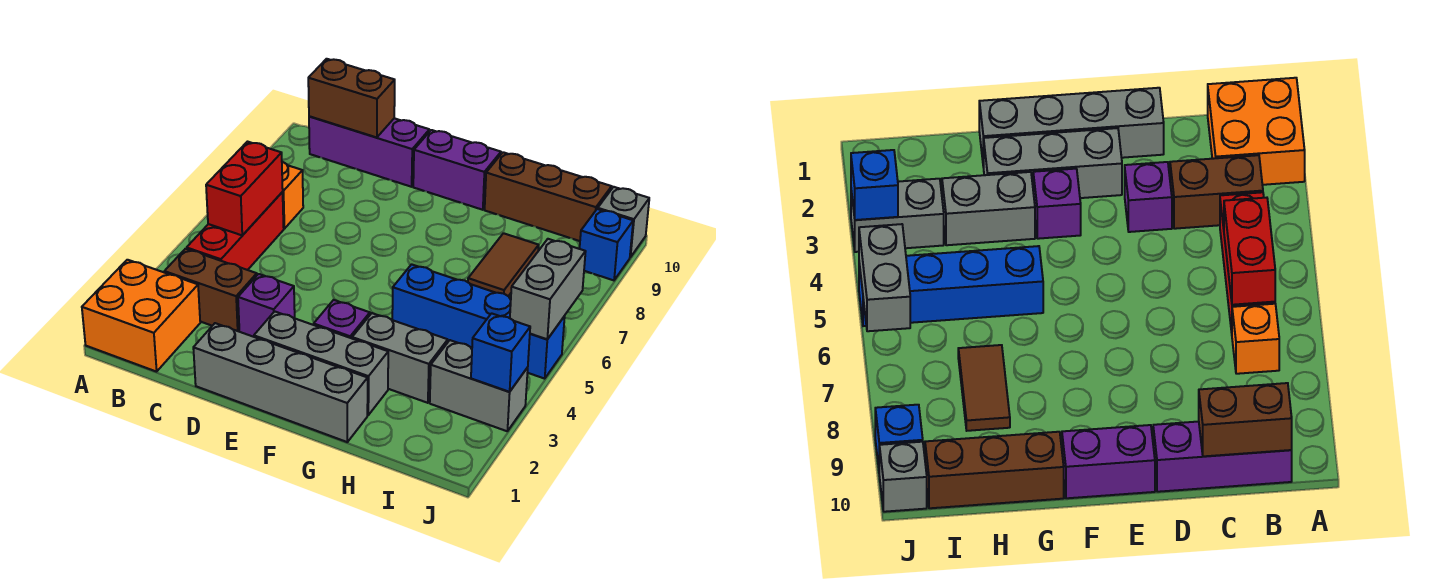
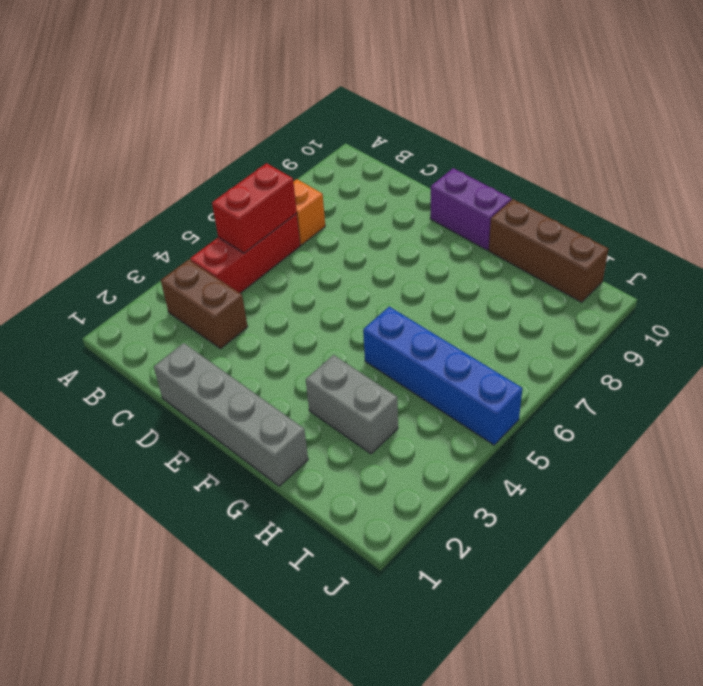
none -> orange brick A1:B2 level 1
none -> purple brick B10:D10 level 1
none -> purple brick D3 level 1

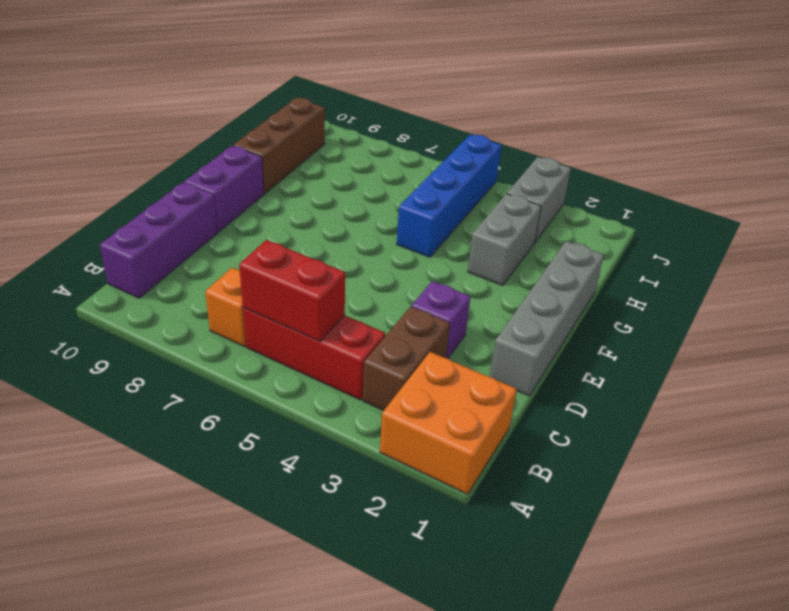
none -> grey brick E2:G2 level 1
none -> purple brick F3 level 1
none -> brown tile H7:H8 level 1

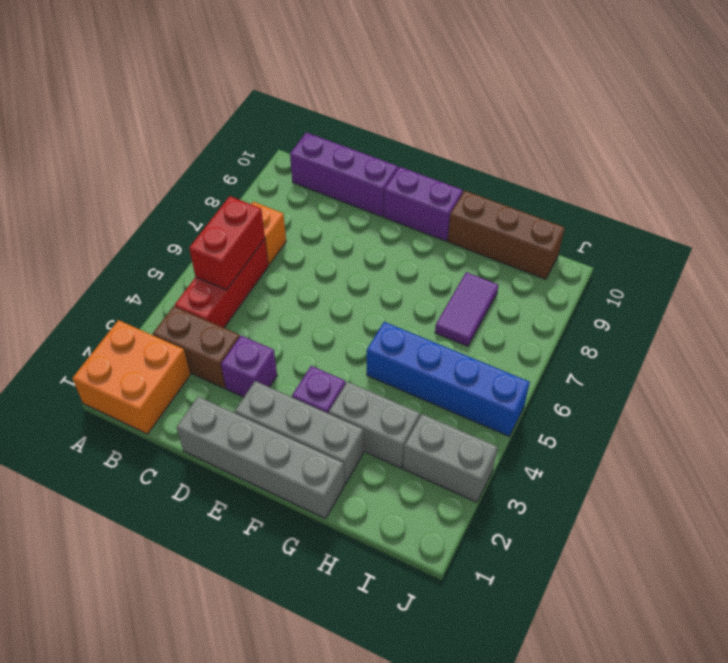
purple tile H7:H8 level 1 -> brown tile H7:H8 level 1
none -> blue brick J9 level 1
none -> grey brick J10 level 1
none -> brown brick B10:C10 level 2

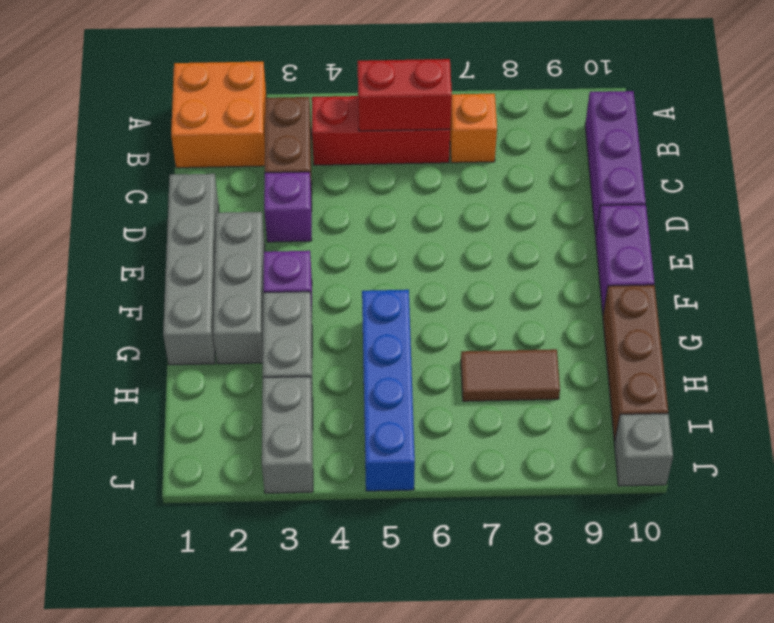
none -> blue brick J9 level 1
none -> brown brick B10:C10 level 2
none -> blue brick J3 level 2

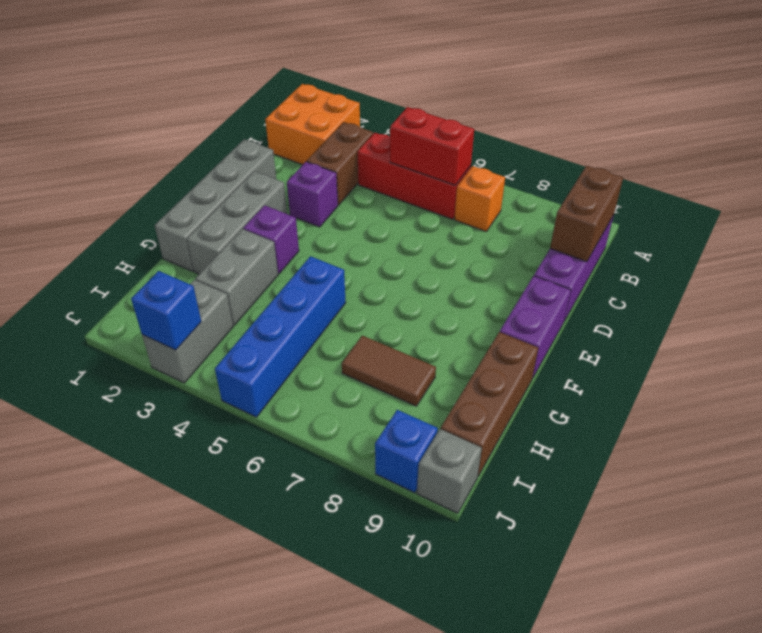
none -> grey brick J5:J6 level 2

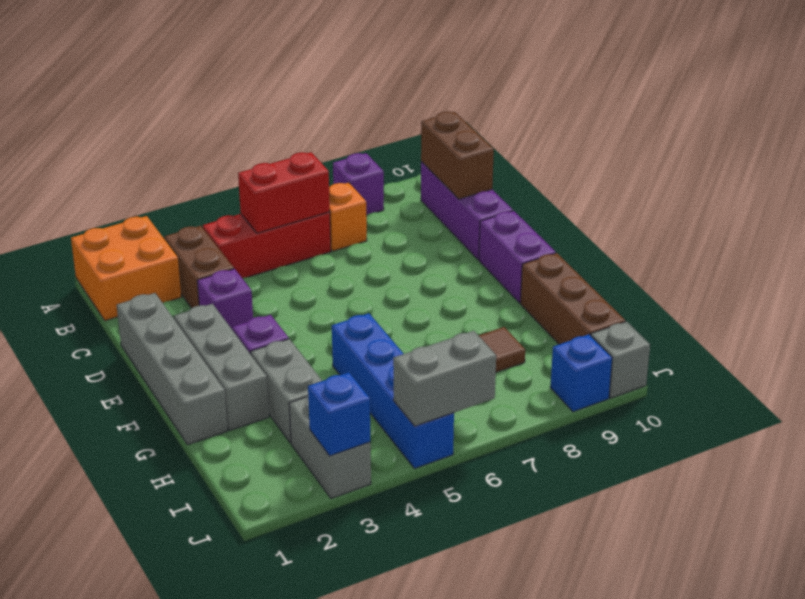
purple brick A8 level 1 -> none

